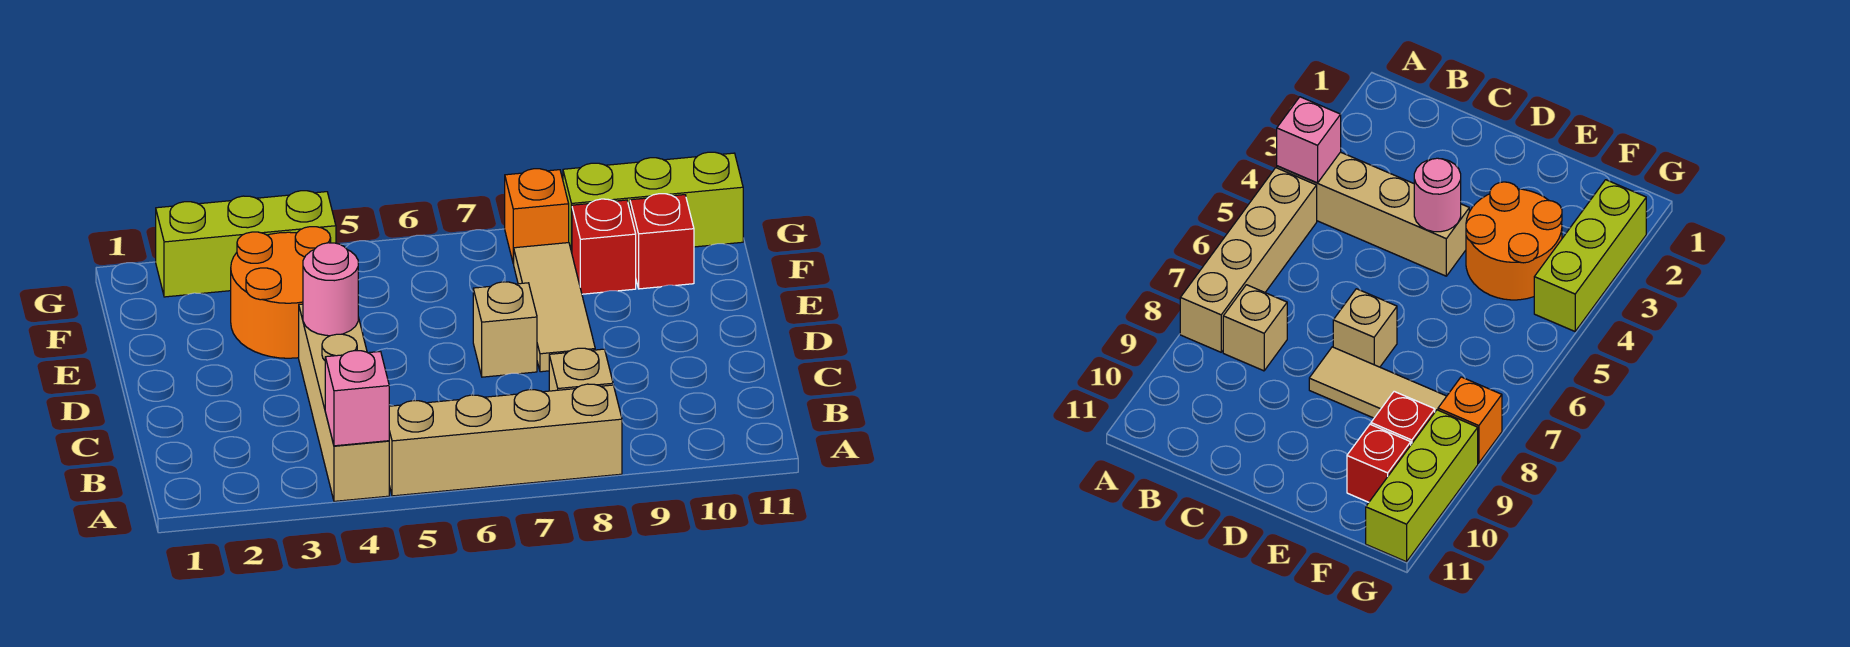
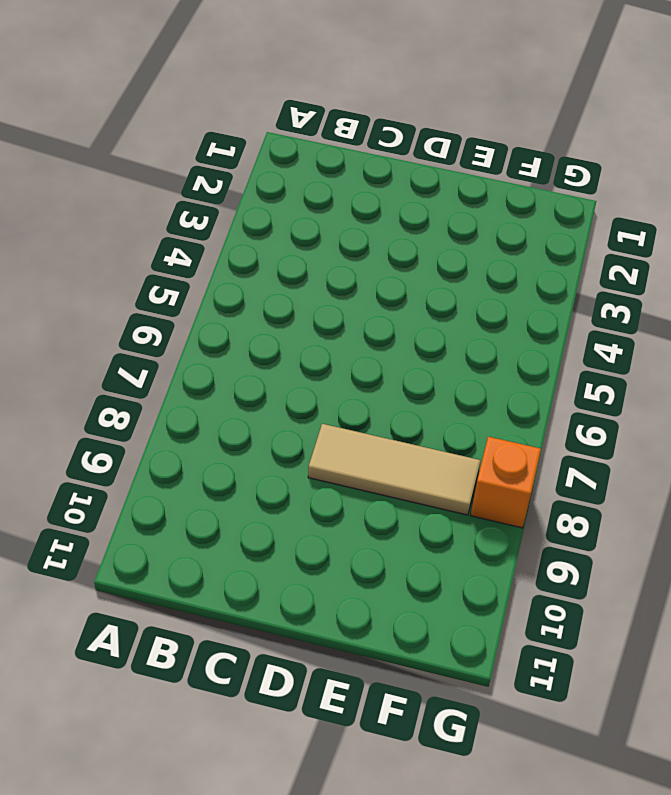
none -> tan brick A4:D4 level 1
none -> tan brick A5:A8 level 1
none -> tan brick B8 level 1

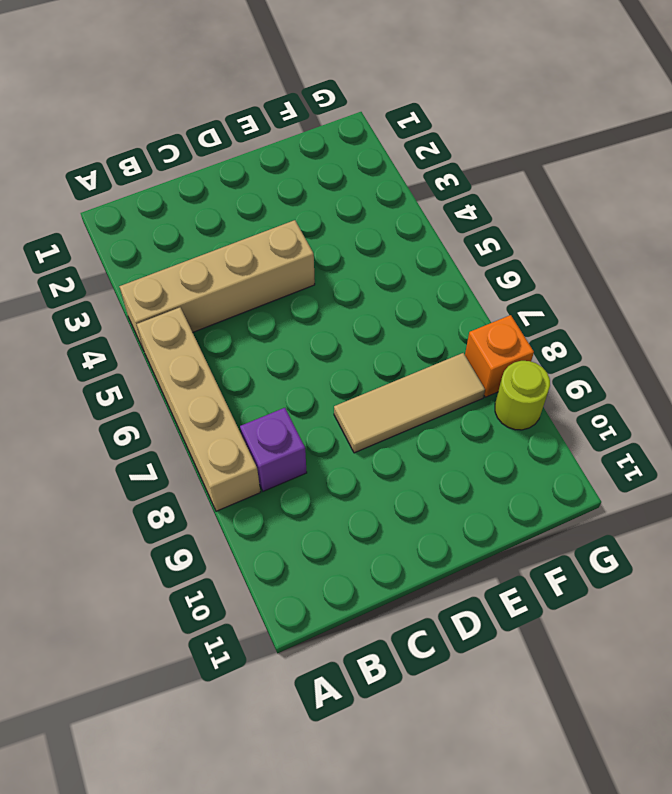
purple brick B8 level 1 -> tan brick B8 level 1
lime round brick G9 level 1 -> lime brick G9:G11 level 1
none -> tan brick D7 level 1
none -> orange round brick E3:F4 level 1
none -> red brick F9 level 1

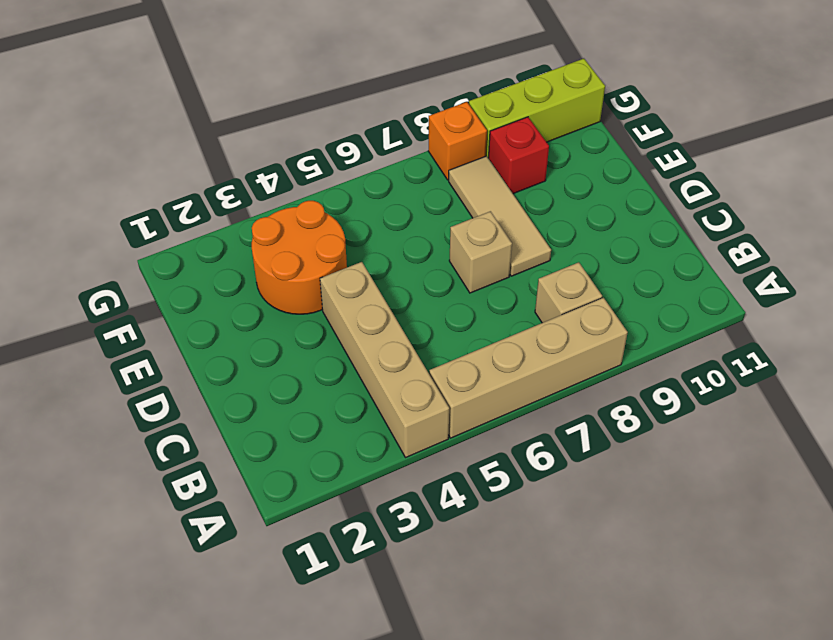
none -> red brick F10 level 1
none -> lime brick G2:G4 level 1
none -> pink brick A4 level 2

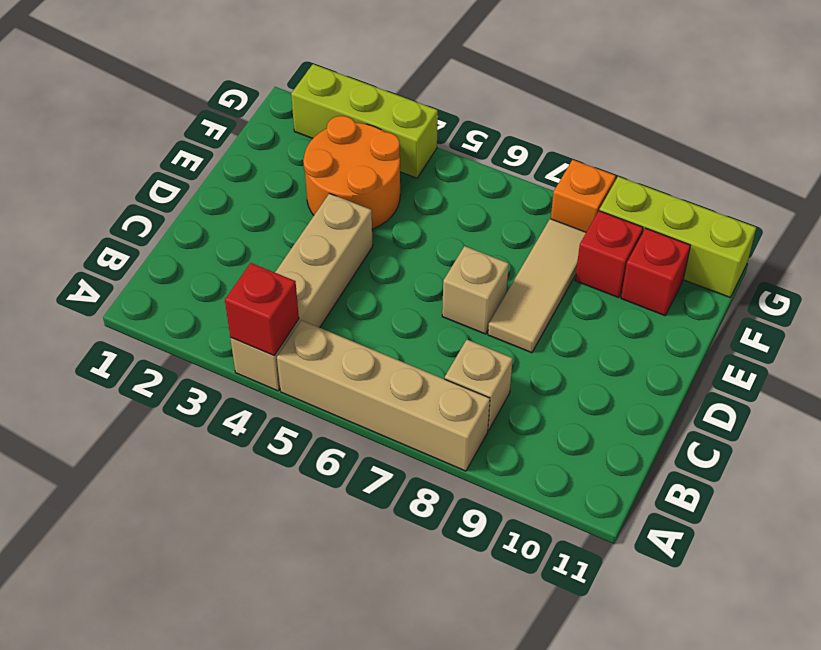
red brick A4 level 2 -> pink brick A4 level 2
none -> pink round brick D4 level 2

